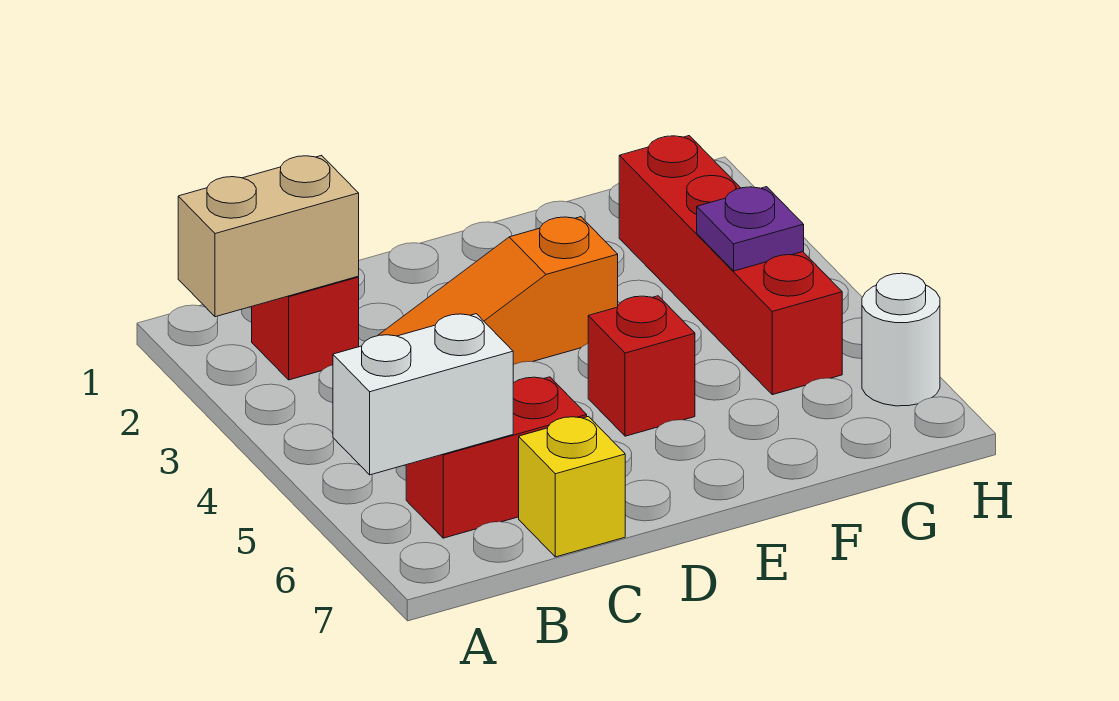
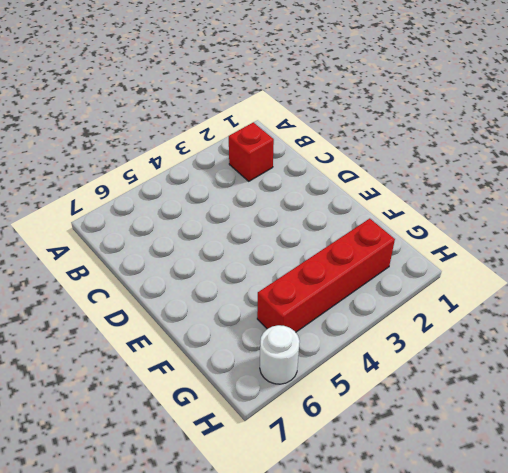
none -> red brick B6:C6 level 1
none -> orange slope C3:E3 level 1 top E

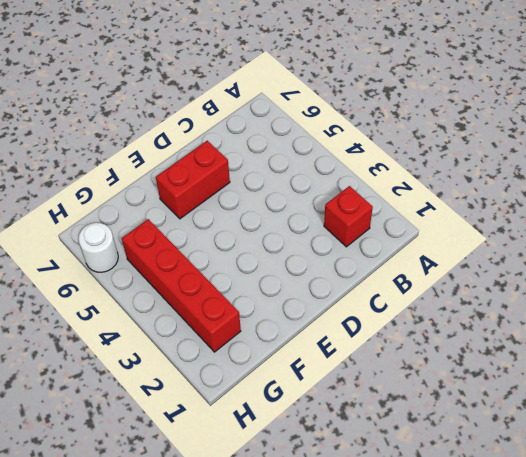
red brick D6:E6 level 1 -> red brick B6:C6 level 1
none -> orange slope C3:E3 level 1 top E
none -> yellow brick C7 level 1

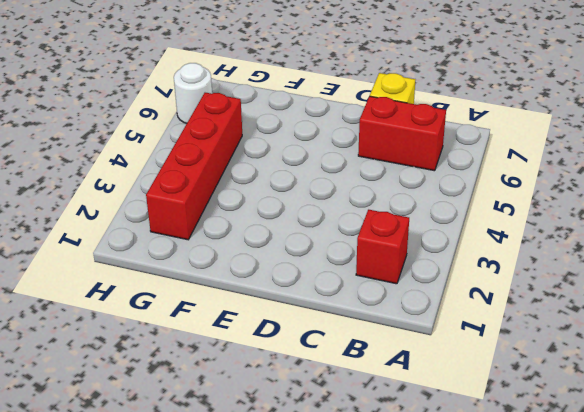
none -> orange slope C3:E3 level 1 top E
none -> red brick E5 level 1

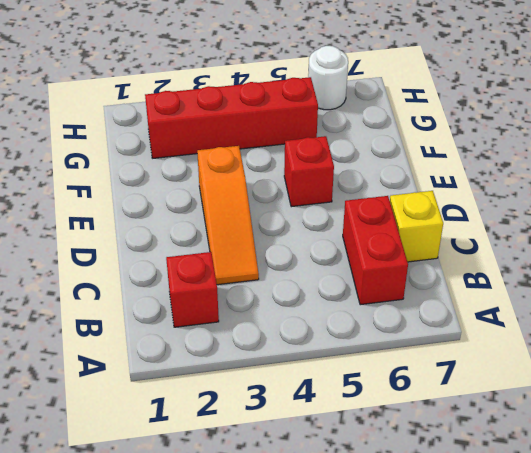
none -> tan brick A2:B2 level 2
none -> white brick A6:B6 level 2

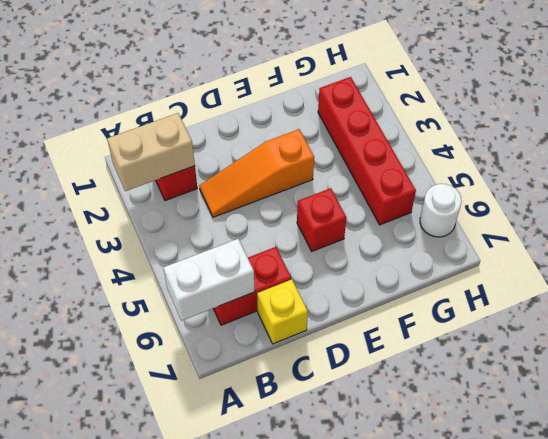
none -> purple plate G4 level 2

